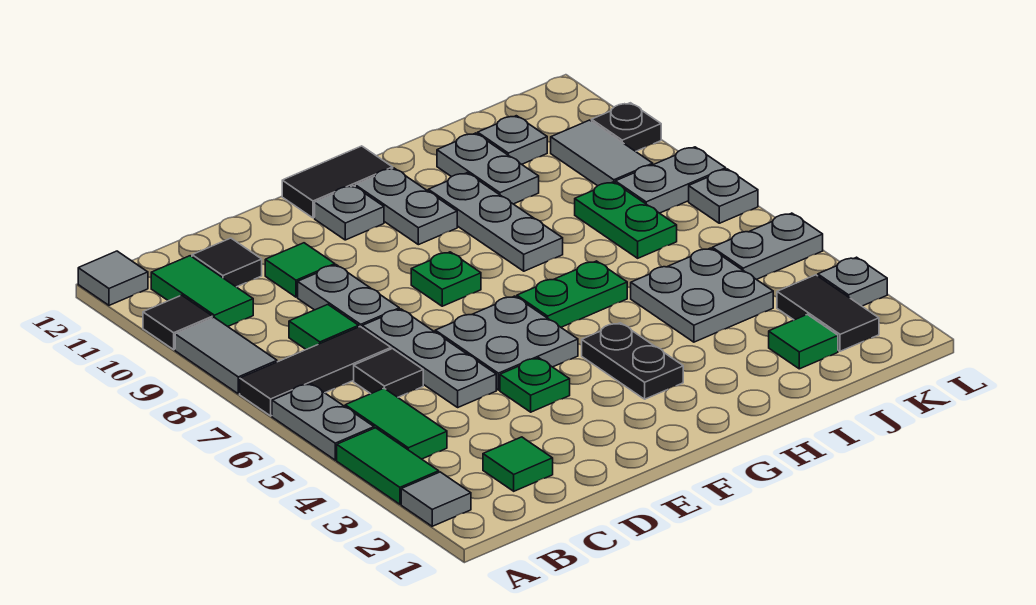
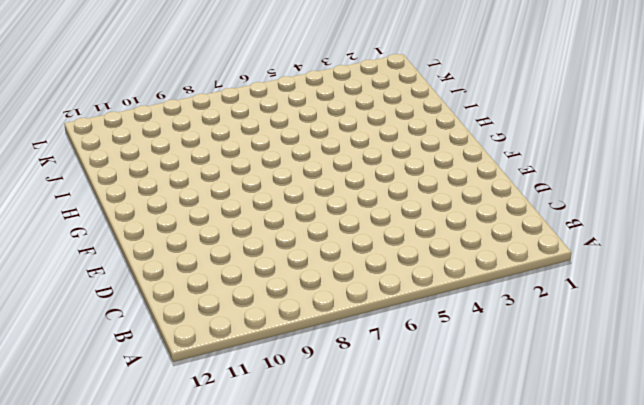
none -> grey tile A2 level 1
none -> green tile A3:A4 level 1
none -> grey plate A5:A6 level 1
none -> black tile A7:C7 level 1

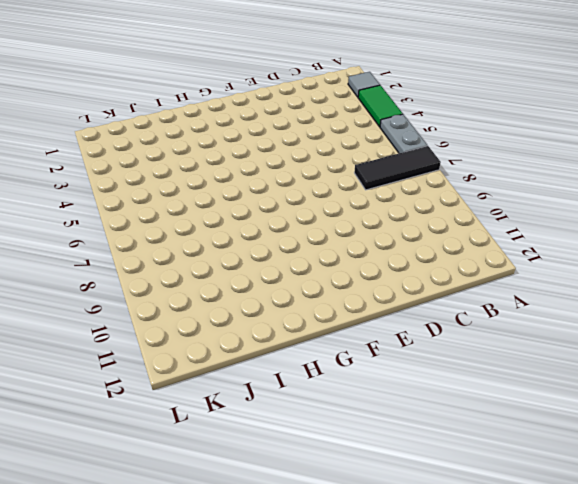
none -> grey tile A8:A9 level 1
none -> black tile A10 level 1
none -> grey tile A12 level 1
none -> green tile B4:B5 level 1

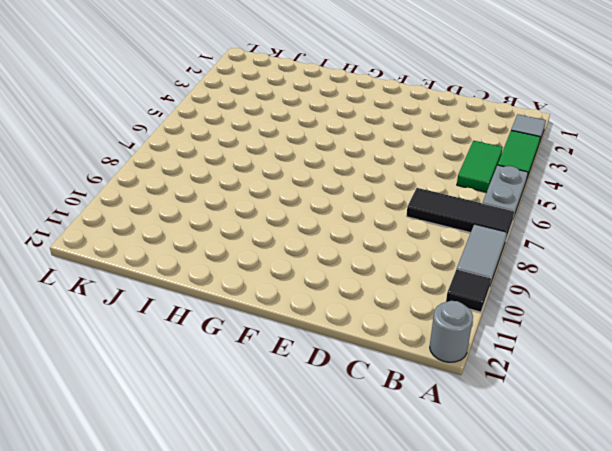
grey round brick A12 level 1 -> grey tile A12 level 1
none -> green tile B10:B11 level 1
none -> green tile C2 level 1
none -> black tile C6 level 1
none -> green tile C8 level 1

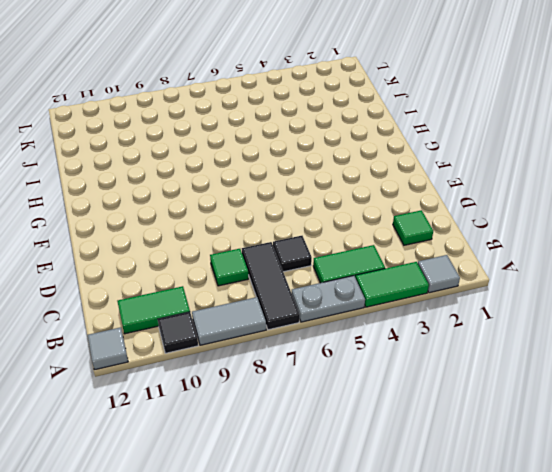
none -> black tile C11 level 1
none -> grey plate D5:D7 level 1
none -> grey plate D8:D9 level 1
none -> green tile D10 level 1

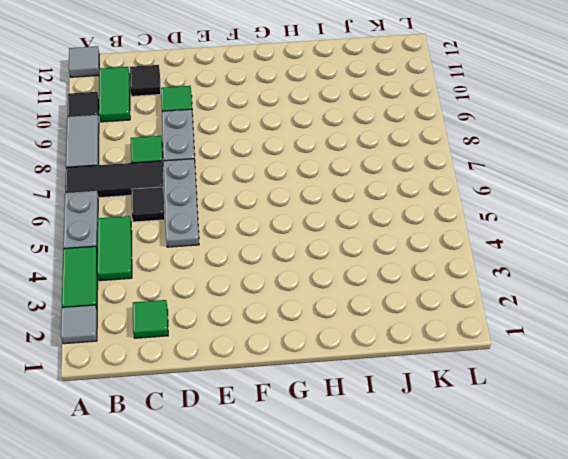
none -> green plate E4 level 1
none -> grey plate E5:F6 level 1
none -> green plate F8 level 1
none -> grey plate F11 level 1

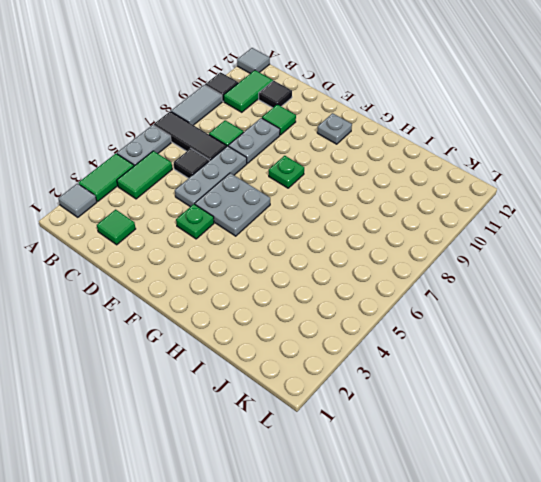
none -> black tile F12:G12 level 1
none -> black plate G3:G4 level 1
none -> green plate G6:H6 level 1
none -> grey plate G10:G11 level 1

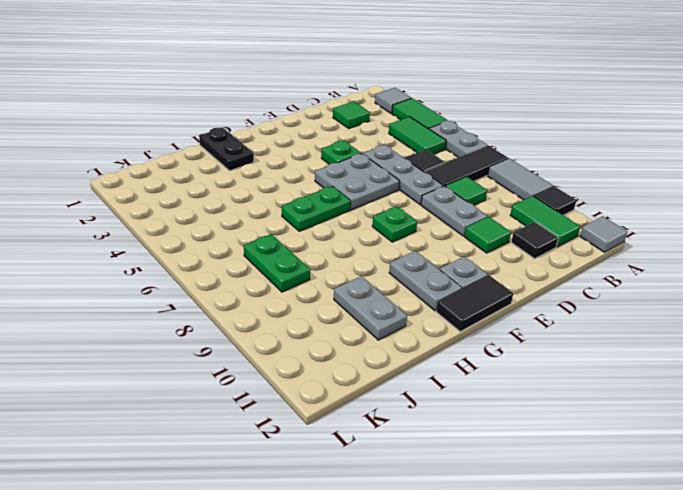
black plate H1:H2 level 1 -> black plate G3:G4 level 1
none -> grey plate H8:H10 level 1
none -> grey plate I4:J5 level 1
none -> green tile J2 level 1
none -> grey plate J11 level 1

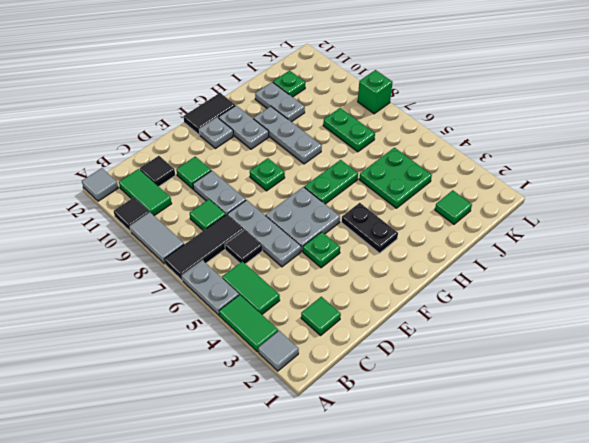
green plate I4:J5 level 1 -> grey plate I4:J5 level 1
green plate J11 level 1 -> grey plate J11 level 1
green brick L8 level 1 -> grey plate K8:L8 level 1
none -> black tile K2:K3 level 1
none -> grey plate K5:L5 level 1
none -> grey tile K9:K10 level 1
none -> grey plate L3 level 1

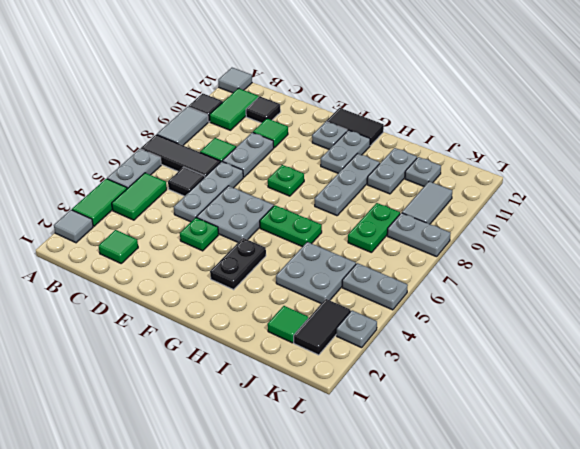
none -> grey plate L7 level 1
none -> black plate L10 level 1

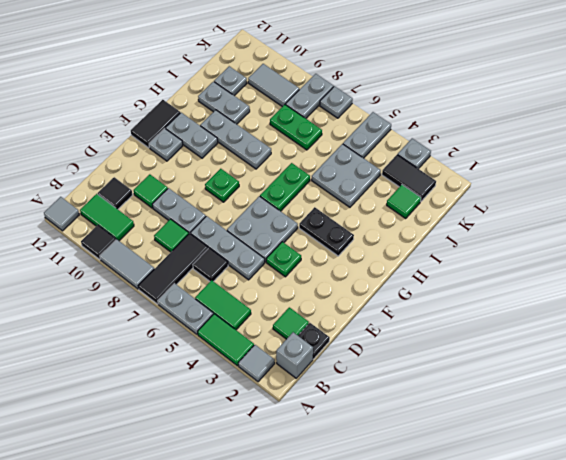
grey brick B1 level 1 -> none
black plate C1 level 1 -> black plate L10 level 1

